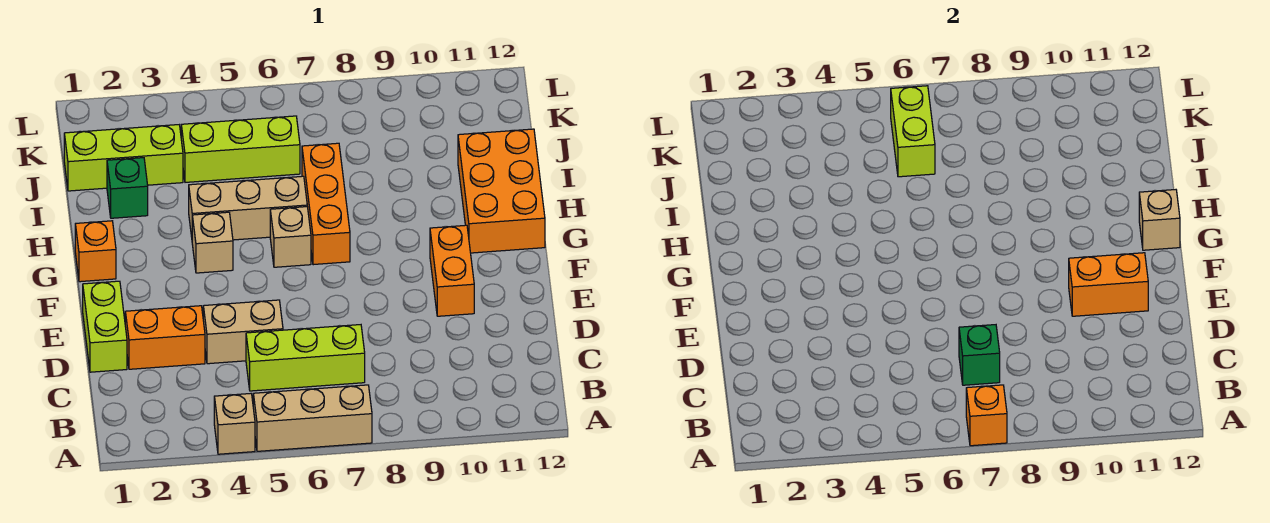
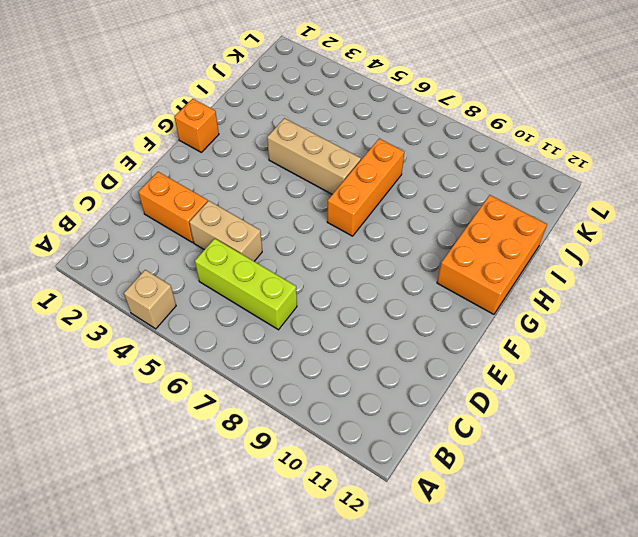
none -> tan brick A5:A7 level 1
none -> lime brick D1:E1 level 1
none -> orange brick E10:F10 level 1

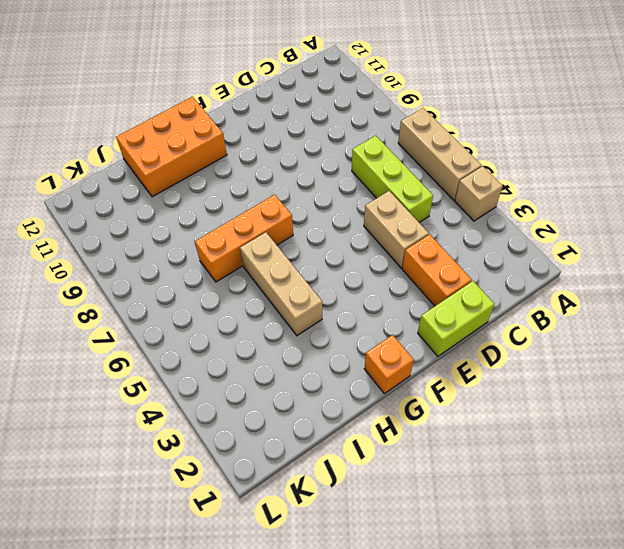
none -> orange brick E10:F10 level 1
none -> tan brick G4 level 1
none -> tan brick G6 level 1

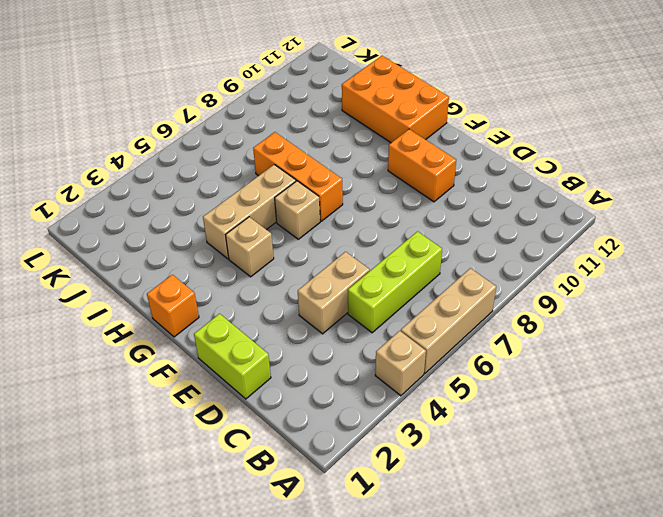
none -> orange brick D2:D3 level 1
none -> green brick I2 level 1
none -> lime brick J1:J3 level 1

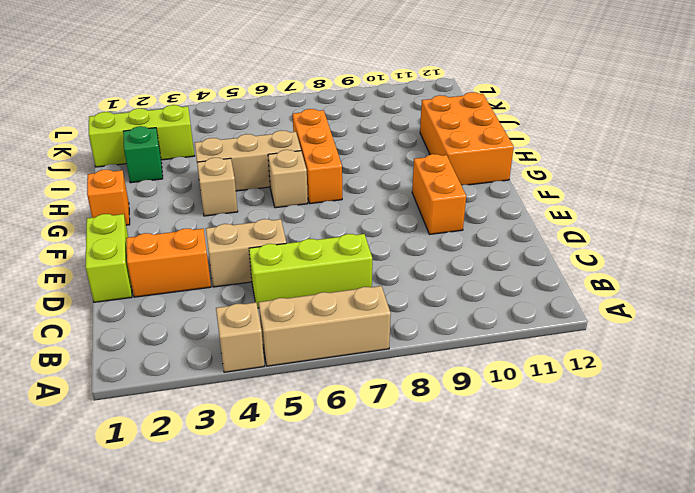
none -> lime brick J4:J6 level 1
none -> orange brick A7 level 2
none -> green brick C7 level 2

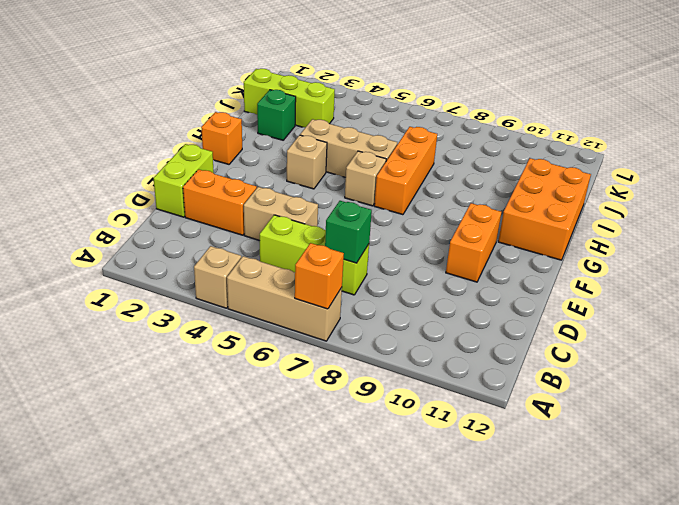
none -> lime brick J4:J6 level 1
none -> orange brick E10:E11 level 2
none -> tan brick G12 level 2

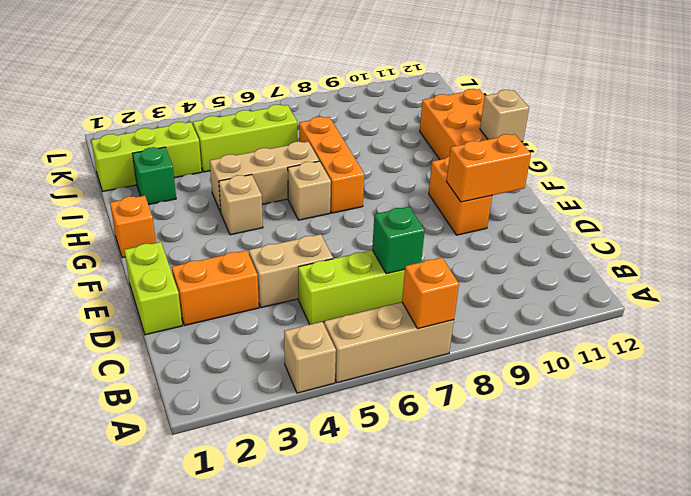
none -> lime brick J6:K6 level 2

